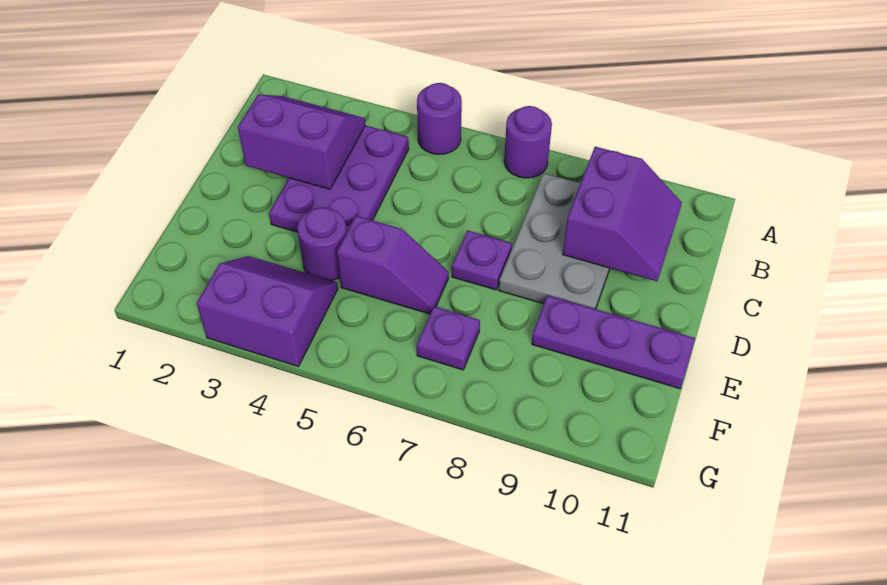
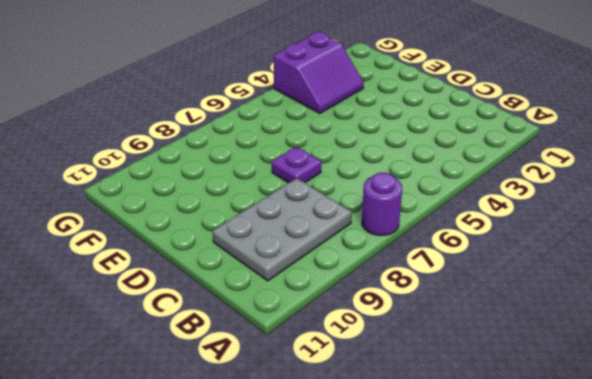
grey plate B8:C10 level 1 -> grey plate B8:D9 level 1
none -> purple round brick A5 level 1
none -> purple plate B3:D4 level 1
none -> purple round brick E4 level 1

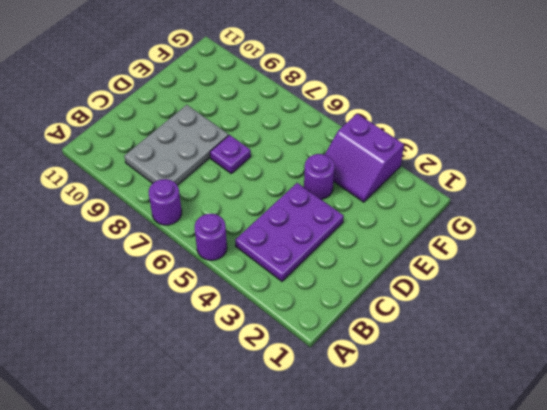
none -> purple slope E5:E6 level 1 top 5
none -> purple plate E9:E11 level 1
none -> purple plate F7 level 1

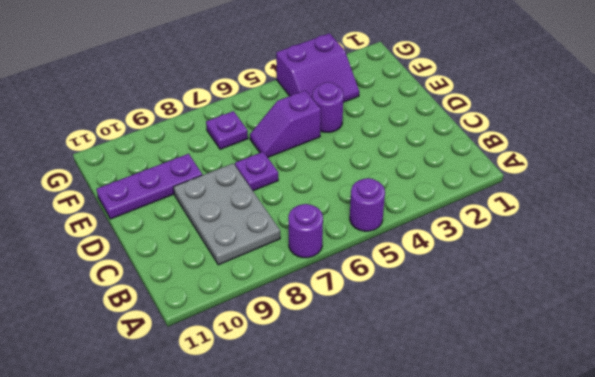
none -> purple plate B3:D4 level 1
none -> purple slope B2:C3 level 2 top C
none -> purple slope B9:C10 level 2 top 9

